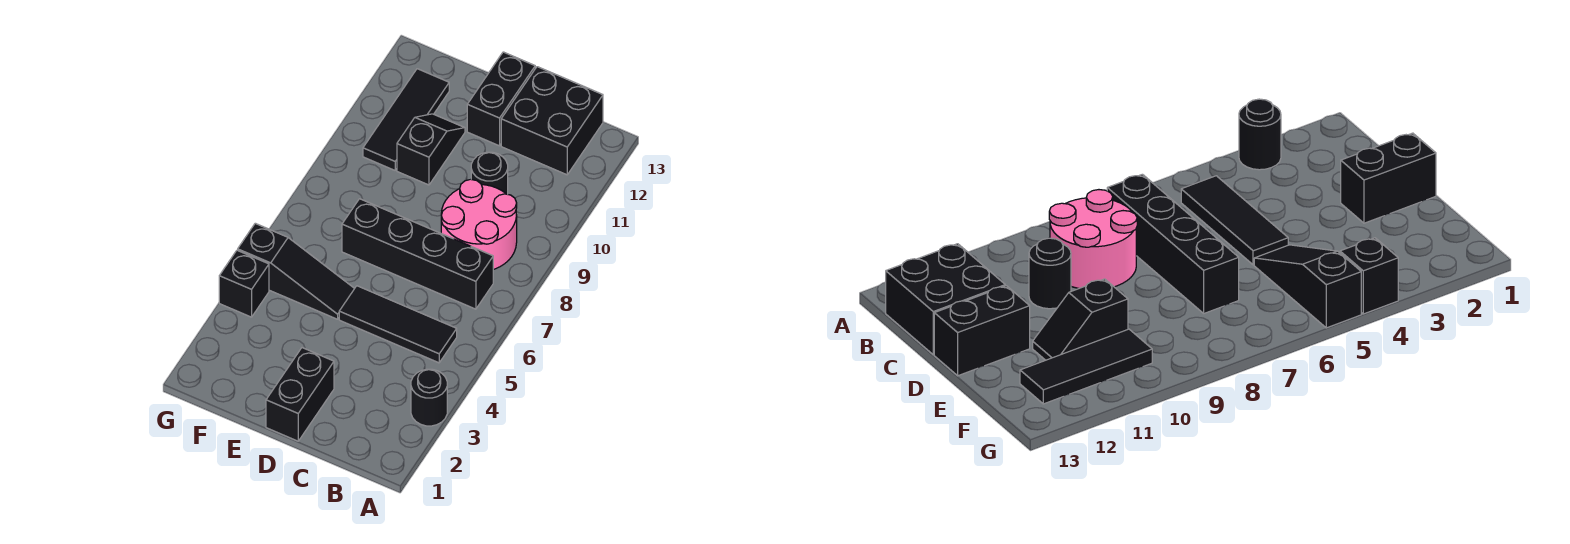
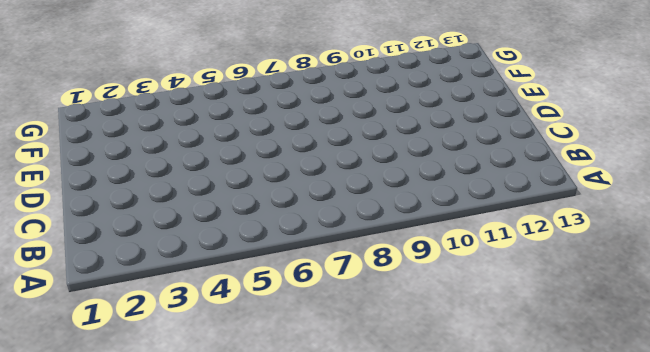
none -> black round brick A3 level 1
none -> black tile B5:D5 level 1
none -> black brick B7:E7 level 1

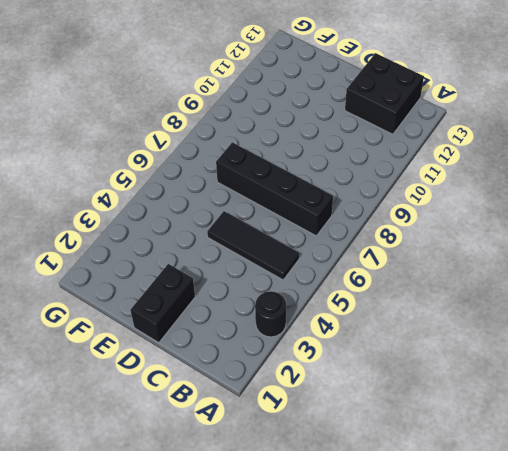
none -> pink round brick B8:C9 level 1
none -> black round brick C10 level 1
none -> black brick D12:D13 level 1

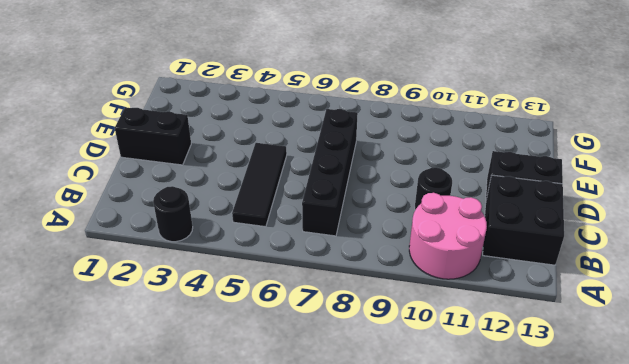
pink round brick A10:B11 level 1 -> pink round brick B8:C9 level 1
none -> black slope E5:G5 level 1 top G
none -> black slope E10:E11 level 1 top 10
none -> black tile F10:F12 level 1

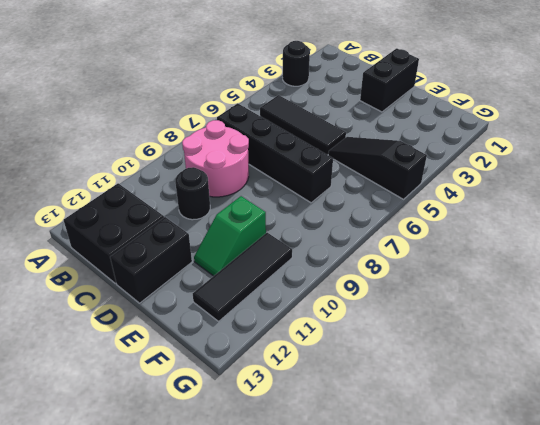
green slope E10:E11 level 1 top 10 -> black slope E10:E11 level 1 top 10
none -> black brick G4 level 1

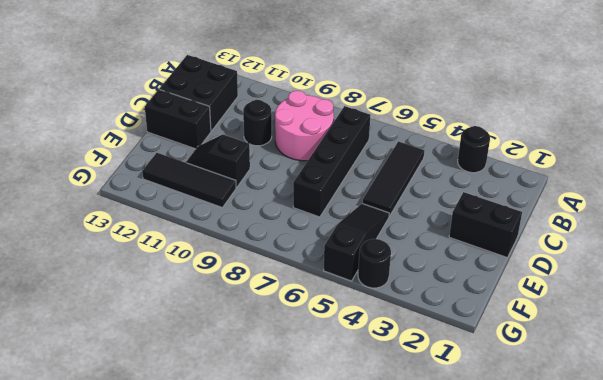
black round brick G4 level 1 -> black brick G4 level 1

